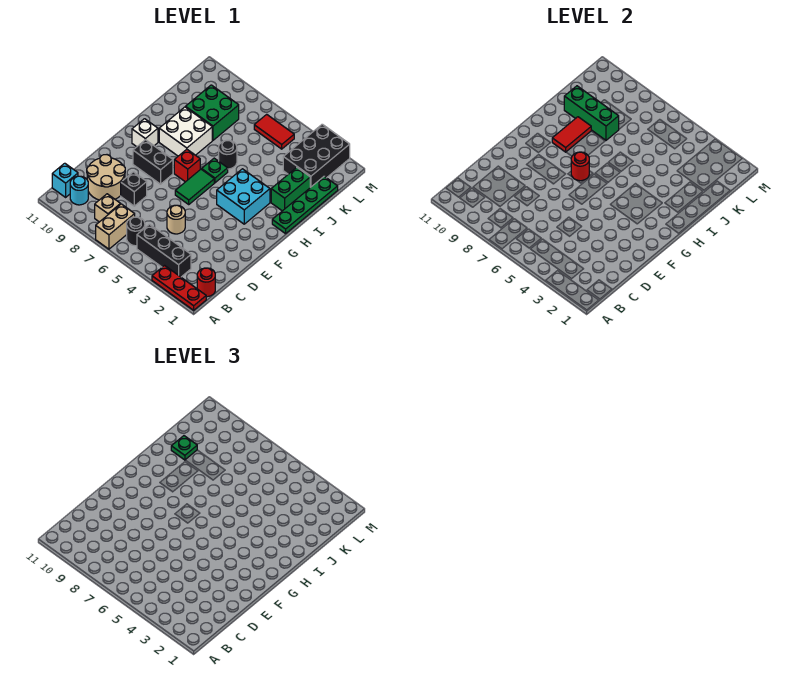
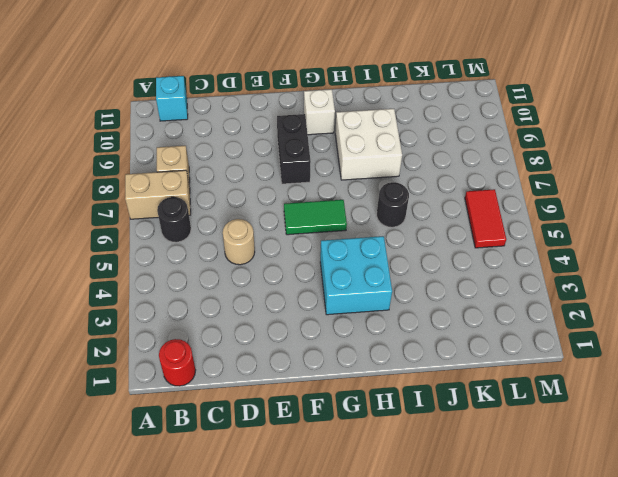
none -> red plate A1:A3 level 1
none -> black brick B3:B5 level 1
none -> cyan round brick B10 level 1

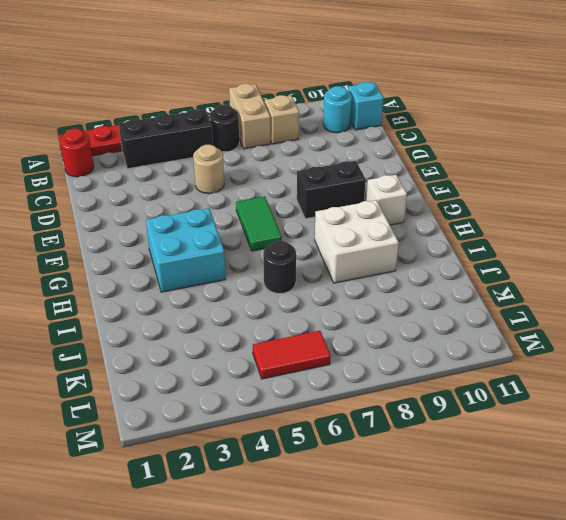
none -> tan round brick C9:D10 level 1
none -> black brick D8 level 1
none -> red brick G7 level 1

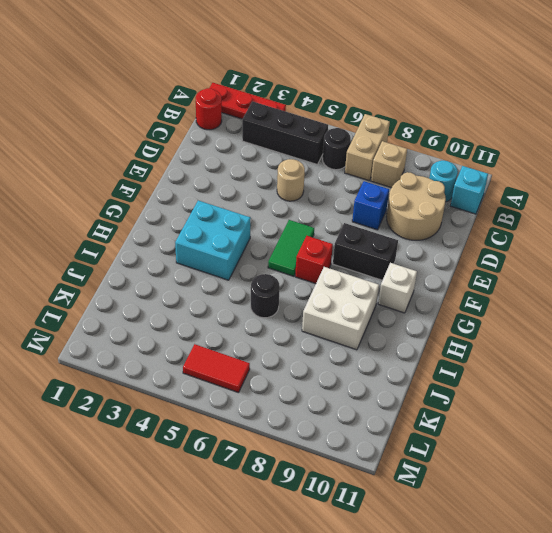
blue brick D8 level 1 -> black brick D8 level 1
none -> green plate H1:K1 level 1
none -> green plate H6 level 1
none -> green brick I2:J2 level 1

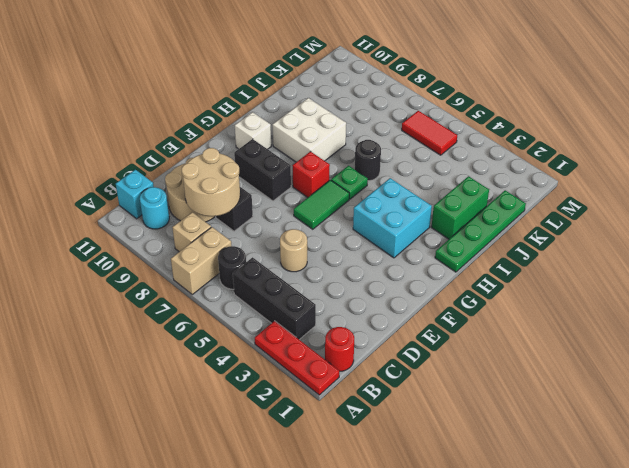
tan round brick C8:D9 level 2 -> none
none -> green brick J8:K9 level 1
none -> black brick K2:M3 level 1
none -> red round brick G7 level 2

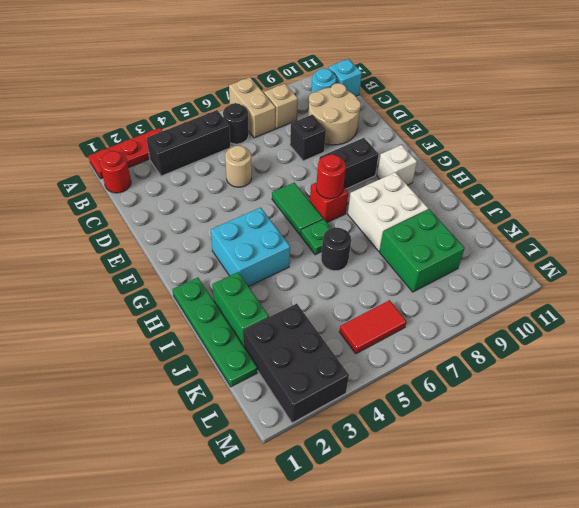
none -> red tile H9:I9 level 2
none -> green brick J8:J10 level 2
none -> green plate J10 level 3

